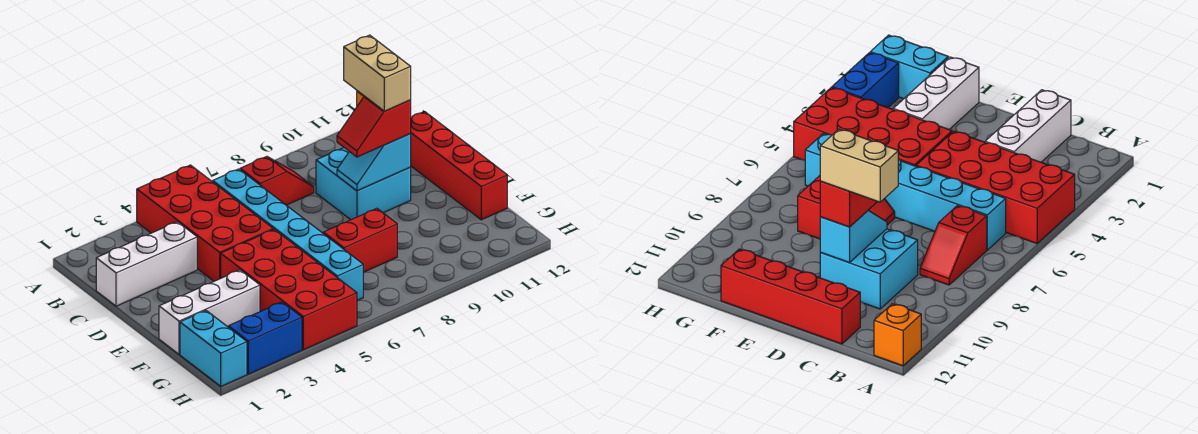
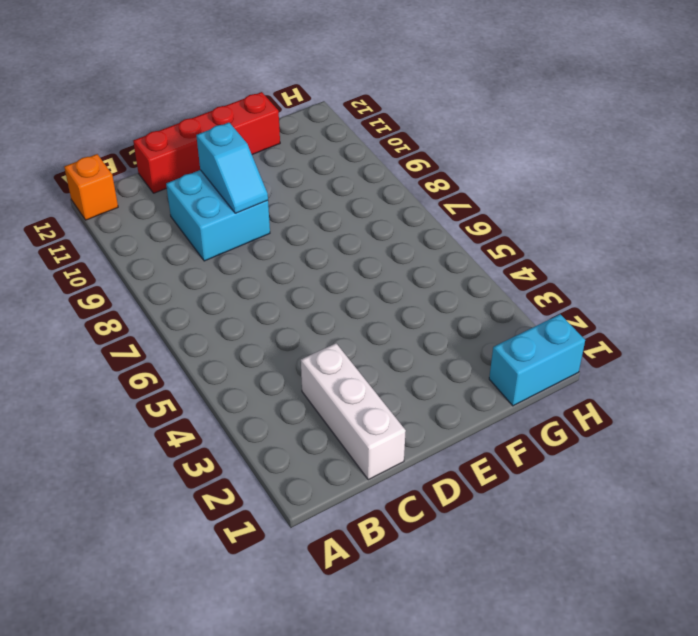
none -> red brick A4:D5 level 1
none -> cyan brick B6:G6 level 1
none -> red slope B7:B8 level 1 top 7

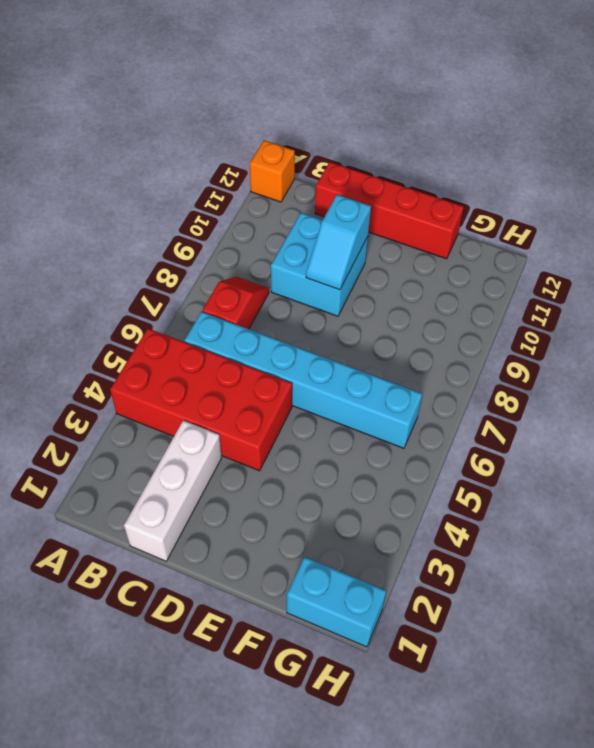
none -> red brick E4:H5 level 1
none -> red slope E7:F8 level 1 top F
none -> white brick F1:F3 level 1

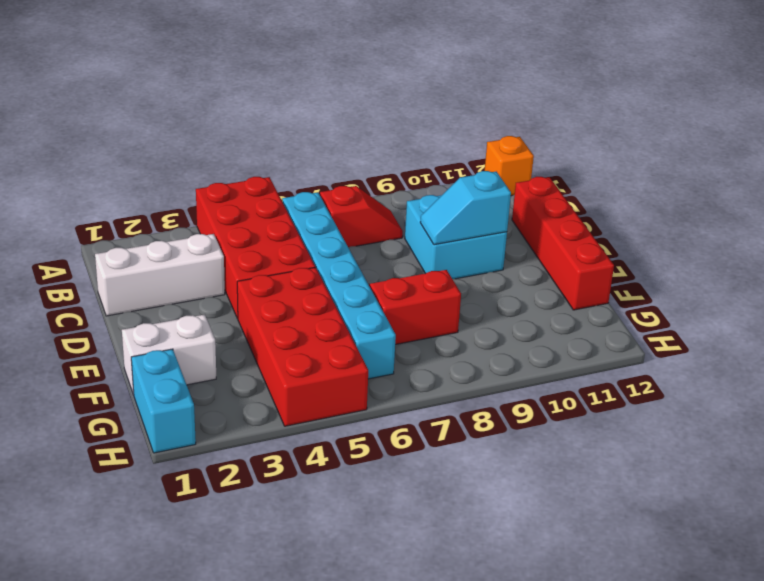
white brick F1:F2 level 1 -> white brick F1:F3 level 1
none -> blue brick H2:H3 level 1
none -> red slope D9:D10 level 3 top 10
none -> tan brick C10:D10 level 4

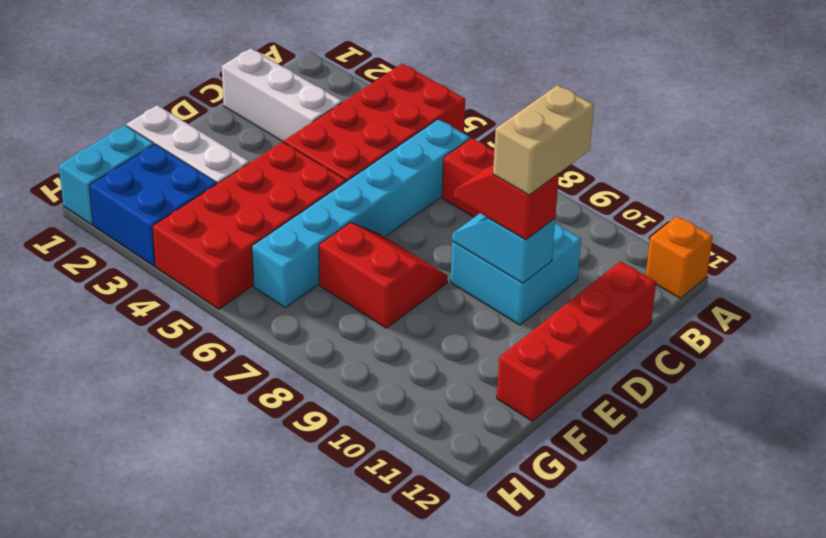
blue brick G2:H3 level 1 -> blue brick H2:H3 level 1

